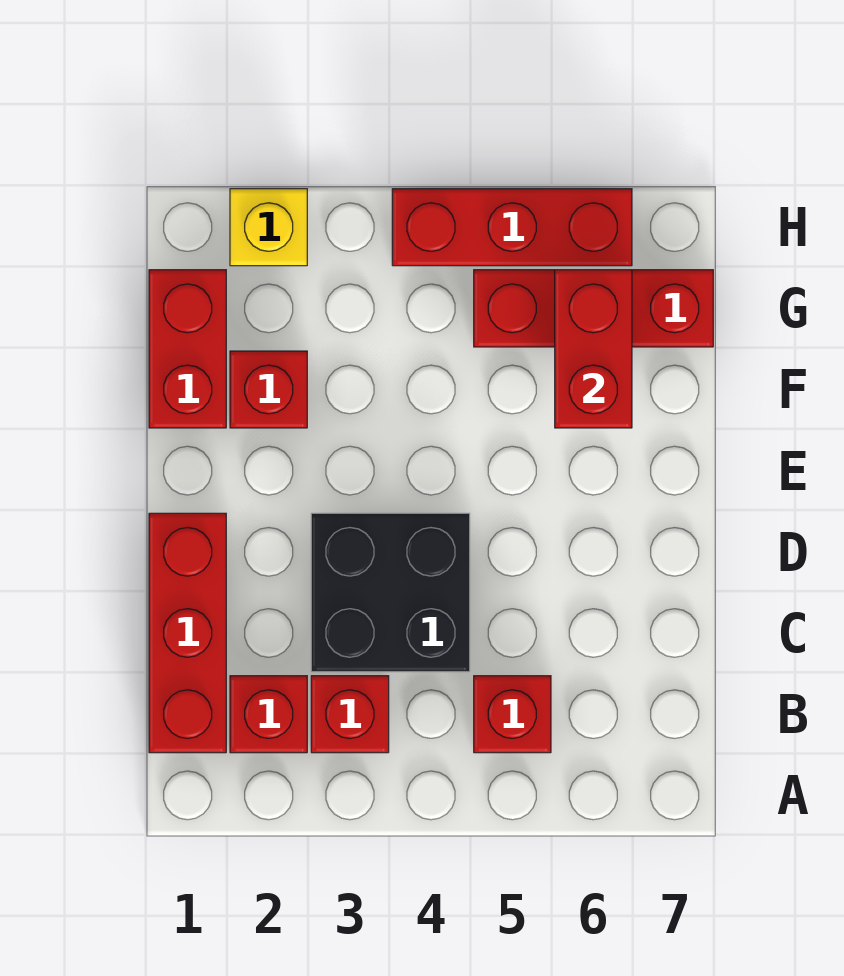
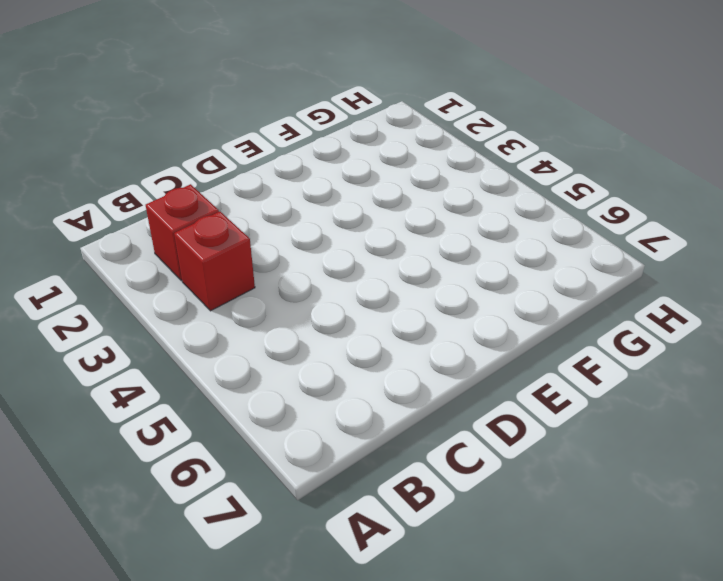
none -> red brick B1:D1 level 1
none -> red brick B5 level 1

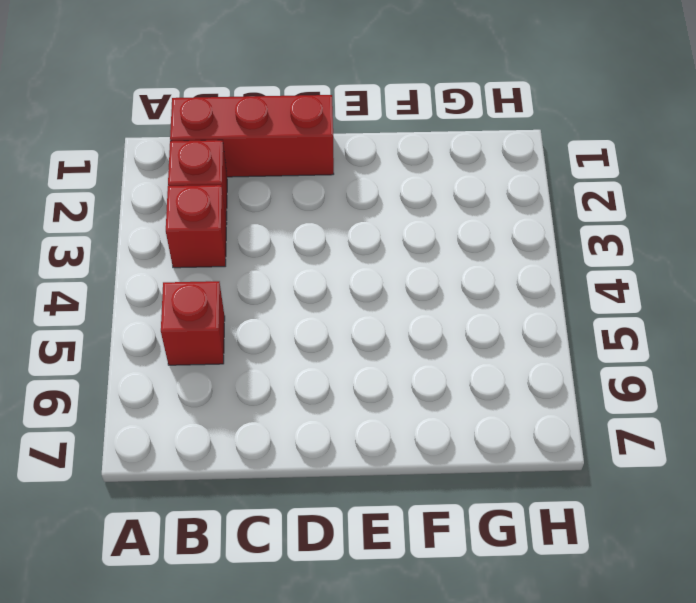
none -> black brick C3:D4 level 1
none -> red brick F1:G1 level 1

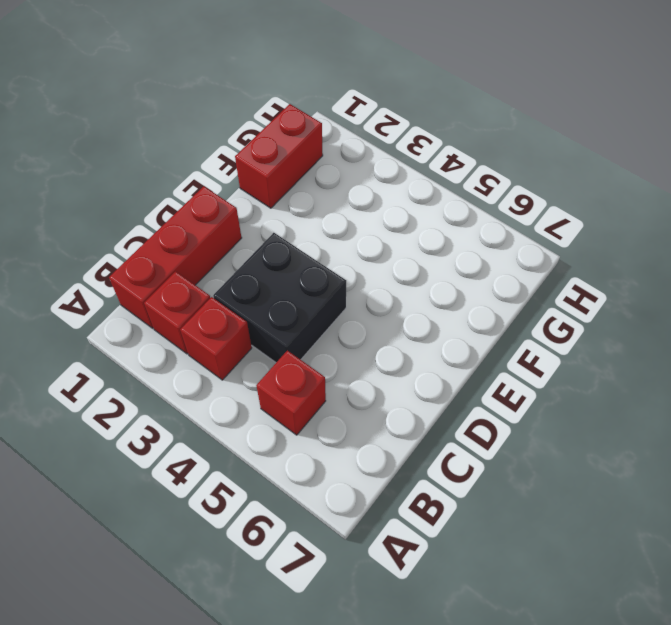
none -> red brick F2 level 1
none -> red brick G5:G7 level 1

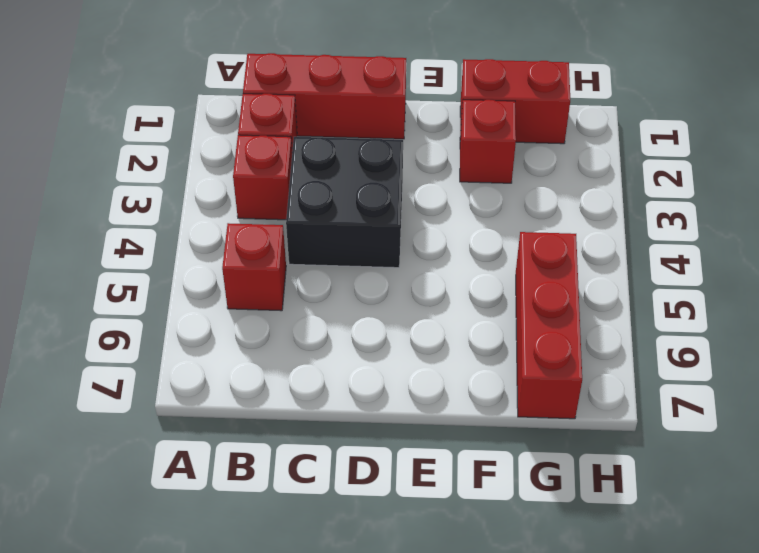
none -> yellow brick H2 level 1
none -> red brick H4:H6 level 1

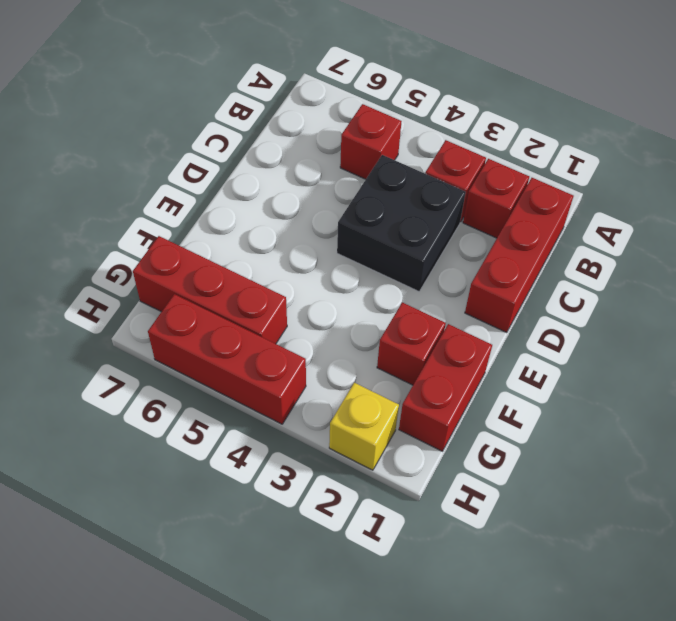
none -> red brick F6:G6 level 2

